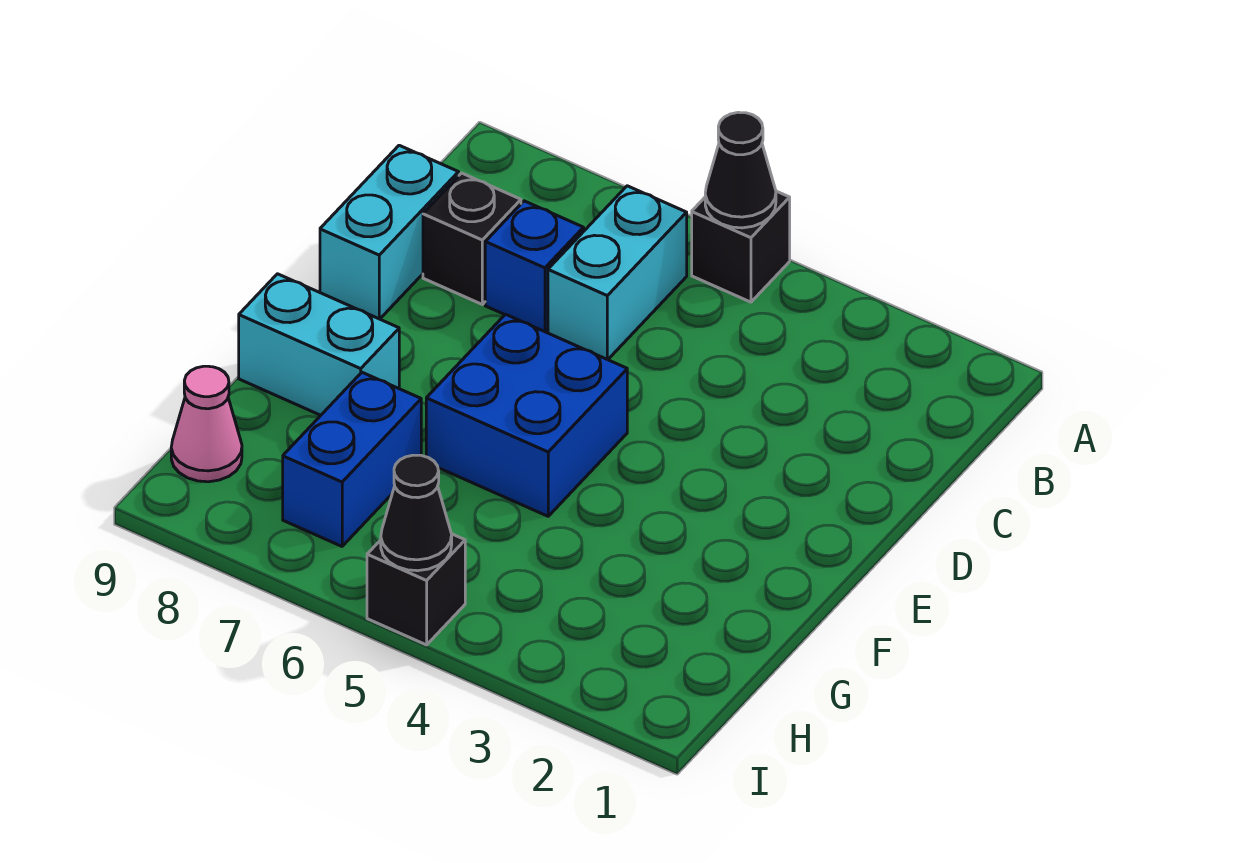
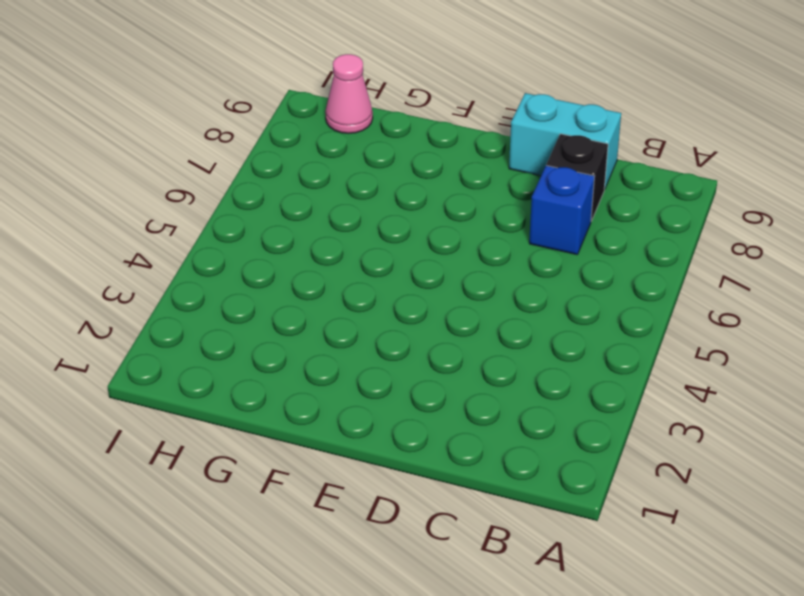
none -> black brick A5 level 1
none -> cyan brick B6:C6 level 1
none -> blue brick E5:F6 level 1

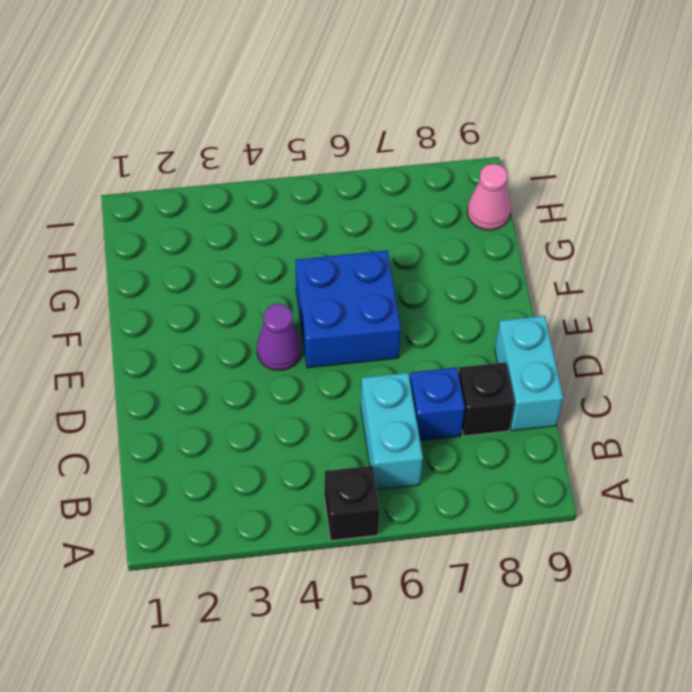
purple cone E4 level 1 -> none
none -> cyan brick F8:F9 level 1
none -> blue brick G7:H7 level 1
none -> black brick I5 level 1

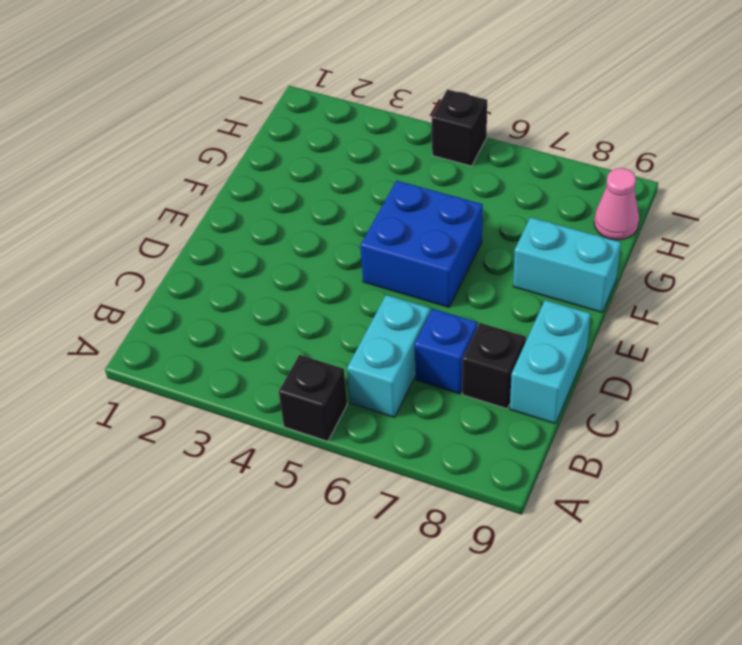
none -> blue brick G7:H7 level 1
none -> black cone A5 level 2
none -> black cone I5 level 2

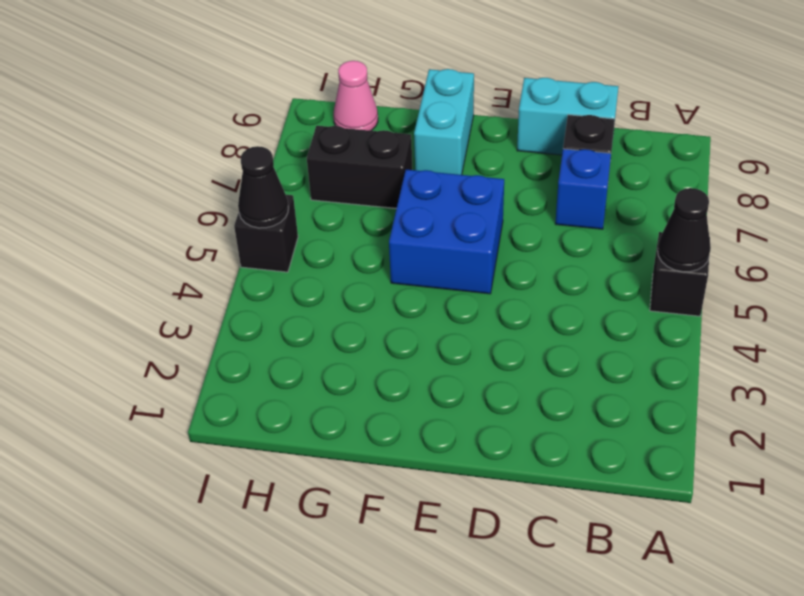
black brick G7:H7 level 1 -> blue brick G7:H7 level 1
none -> cyan brick B6:C6 level 1

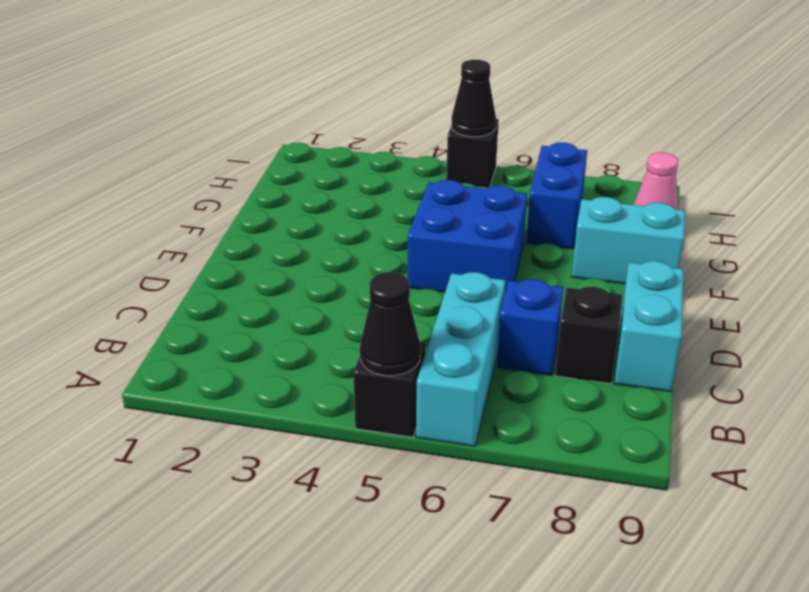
cyan brick A6:C6 level 1 -> cyan brick B6:C6 level 1

